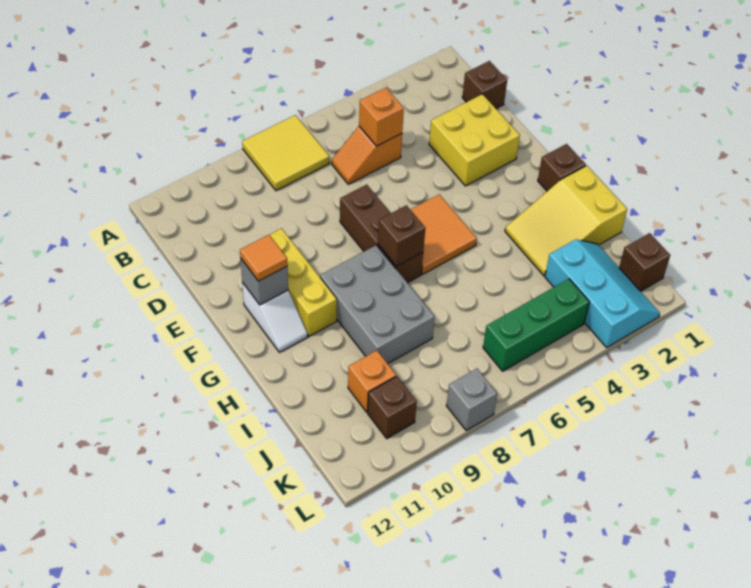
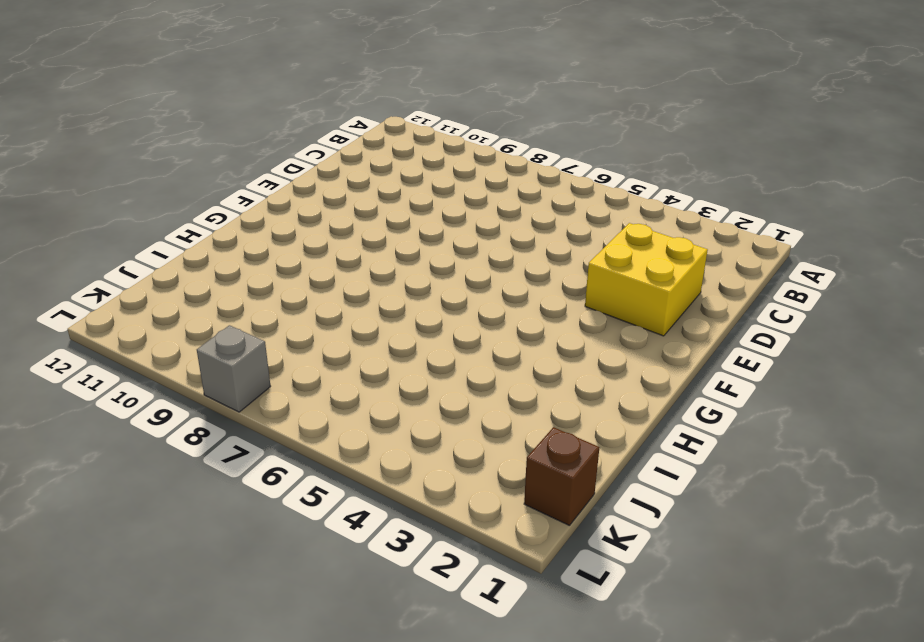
none -> yellow tile A7:B8 level 1
none -> brown brick C1 level 1
none -> orange slope C5:C6 level 1 top 5

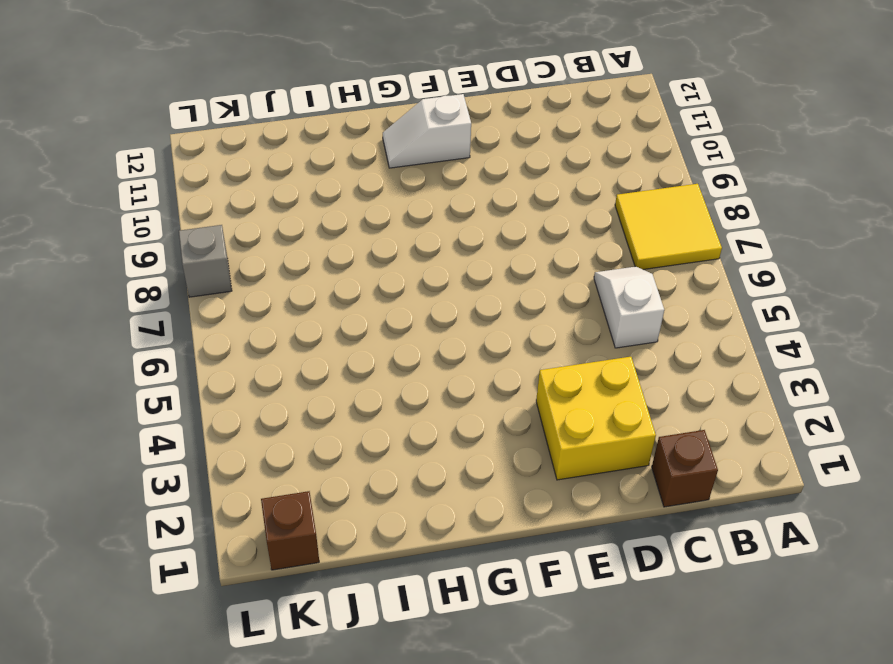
white slope C5:C6 level 1 top 5 -> orange slope C5:C6 level 1 top 5
none -> brown brick E7:G7 level 1
none -> yellow brick E10:G10 level 1
none -> orange tile F5:G6 level 1

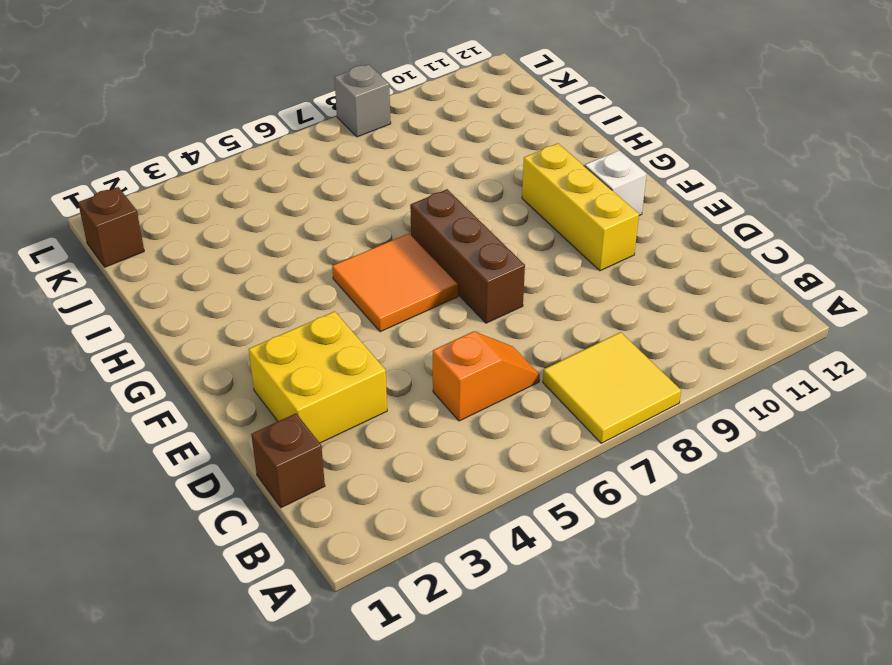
none -> brown brick G1 level 1
none -> grey brick G8:I9 level 1
none -> yellow slope H1:I3 level 1 top 1

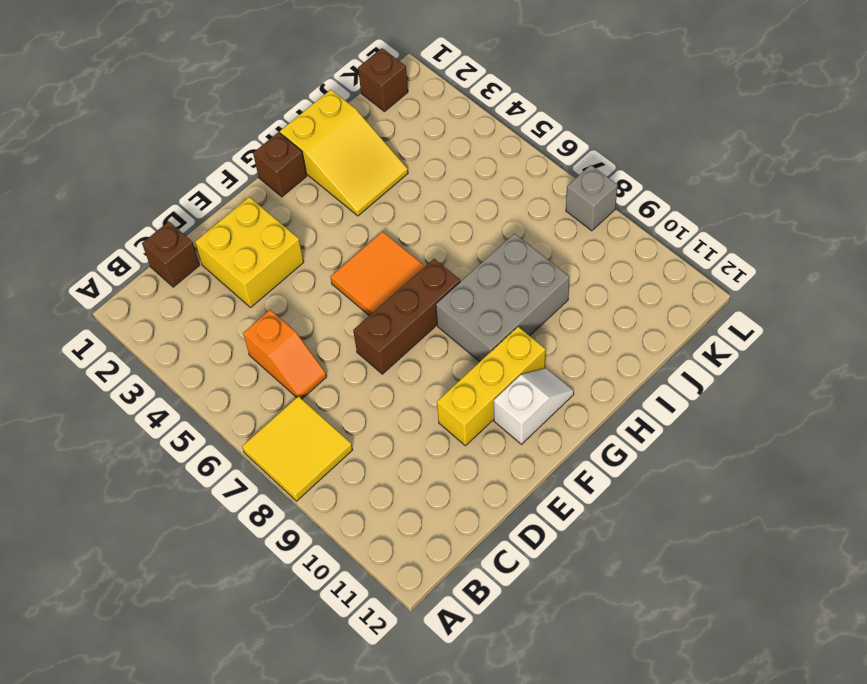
none -> cyan slope J2:L3 level 1 top 3
none -> orange brick J10 level 1
none -> green brick K4:K6 level 1

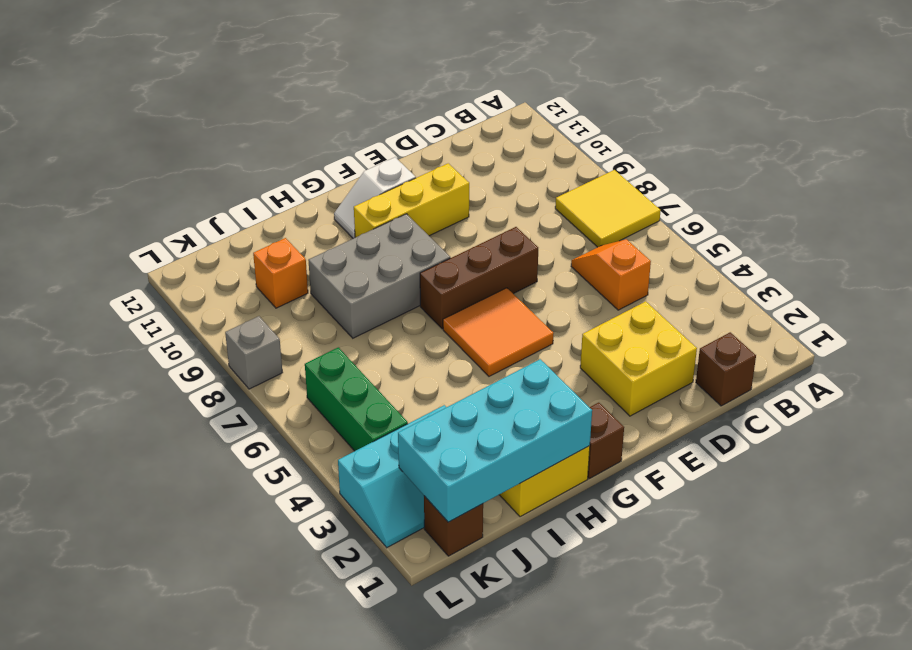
cyan brick H1:K2 level 2 -> none
none -> brown brick K10 level 1
none -> orange brick C5 level 2
none -> grey brick F11 level 2

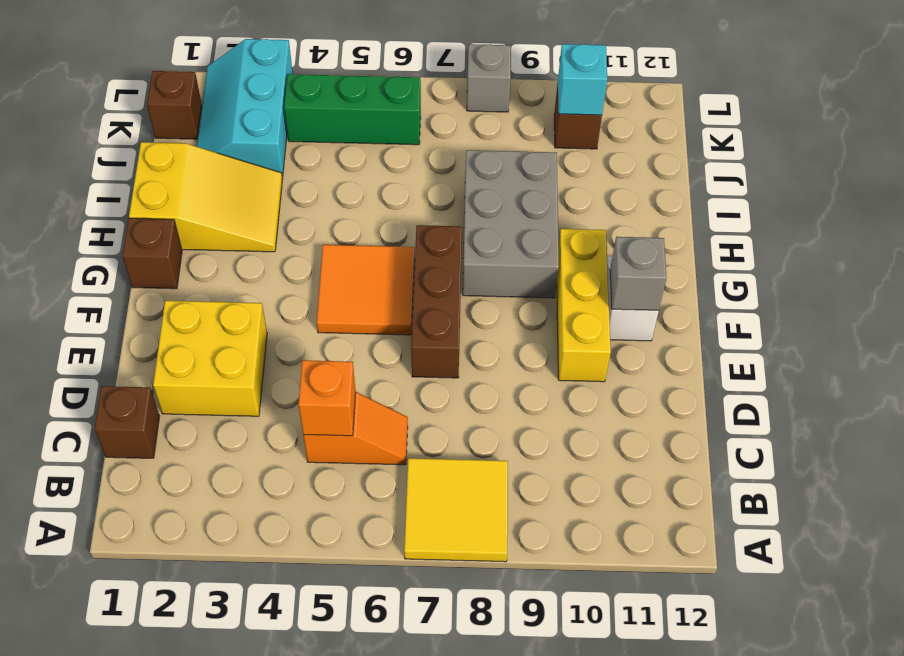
cyan brick K10 level 2 -> none
none -> orange brick J10 level 1
none -> brown brick G7 level 2
none -> orange tile F11 level 3

